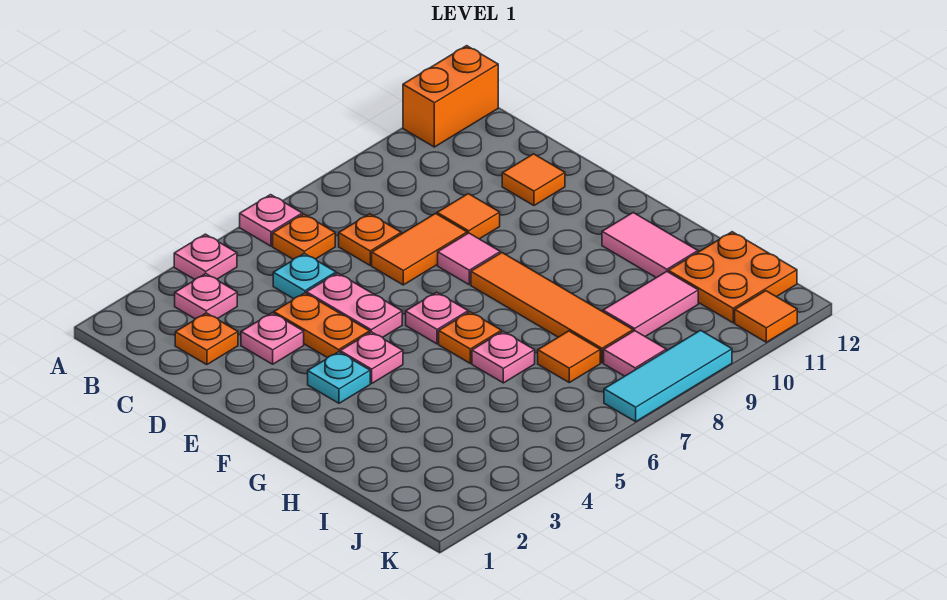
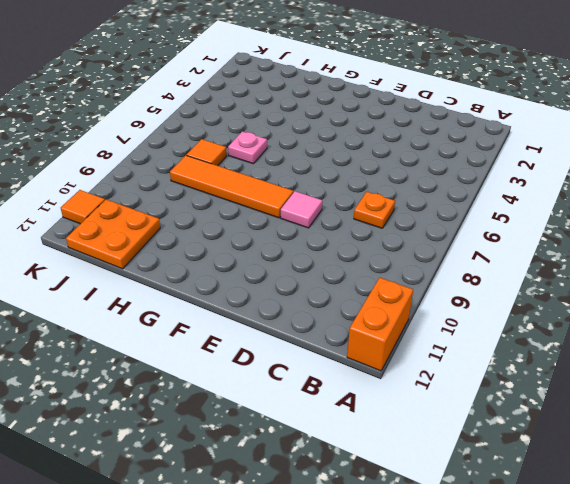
none -> pink plate A4 level 1
none -> pink plate A6 level 1
none -> pink plate B3 level 1

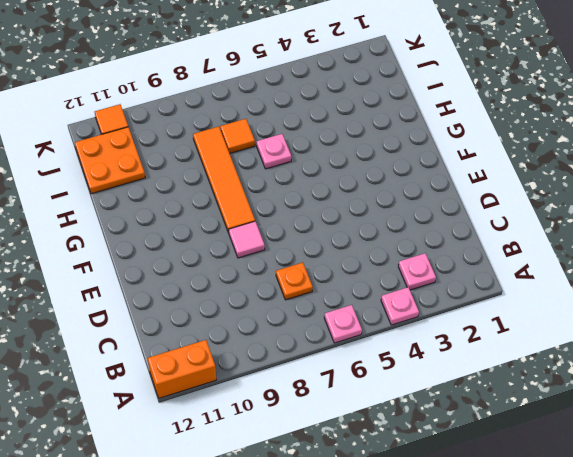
none -> orange plate B6 level 1
none -> orange plate C2 level 1
none -> cyan plate C5 level 1

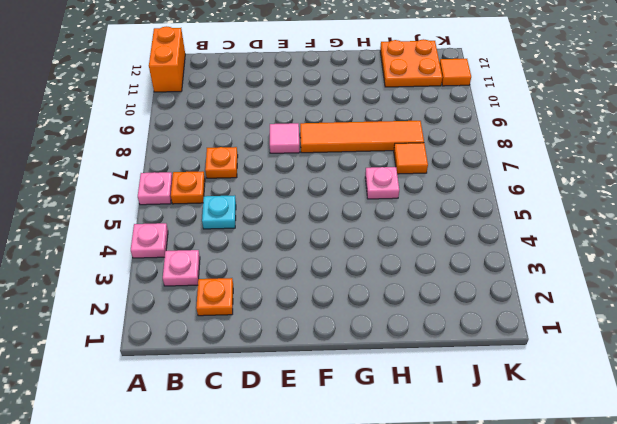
none -> pink plate D3 level 1
none -> orange plate D4:E4 level 1
none -> pink plate D5:E5 level 1

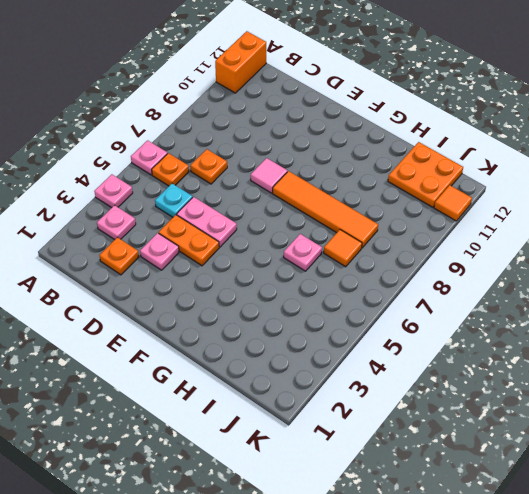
none -> orange tile D7:D8 level 1
none -> orange tile D9 level 1
none -> orange tile D11 level 1

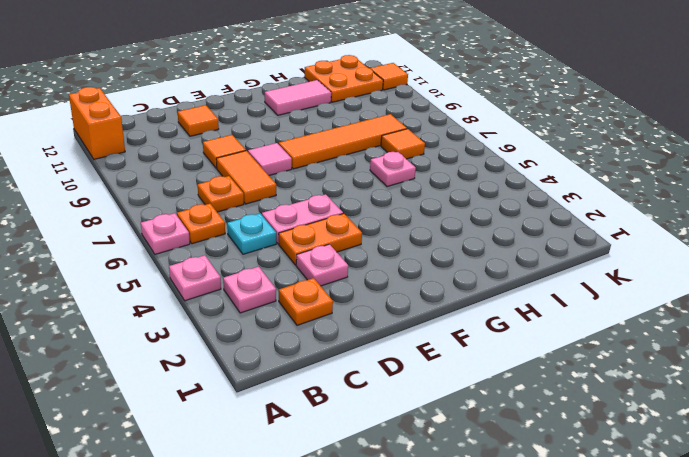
none -> cyan plate F3 level 1
none -> pink plate F4 level 1
none -> pink plate F6 level 1

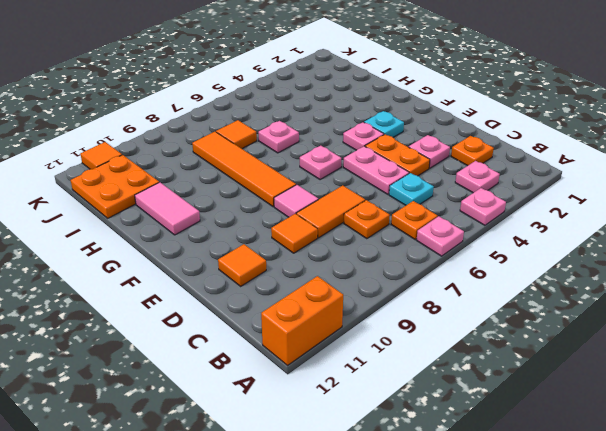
none -> orange plate G6 level 1
none -> pink tile I9:I10 level 1
none -> pink tile J8 level 1

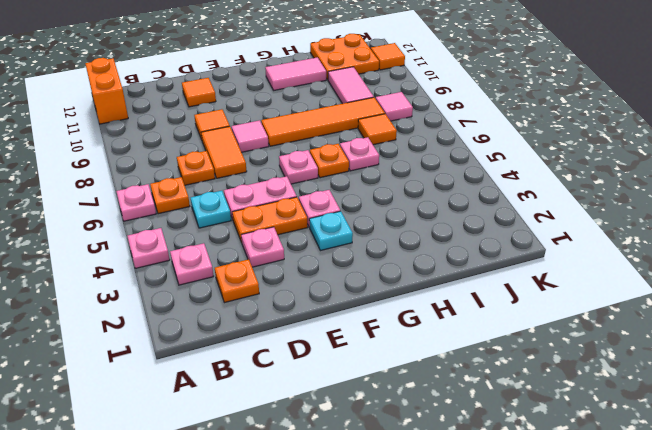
none -> cyan tile K7:K9 level 1

